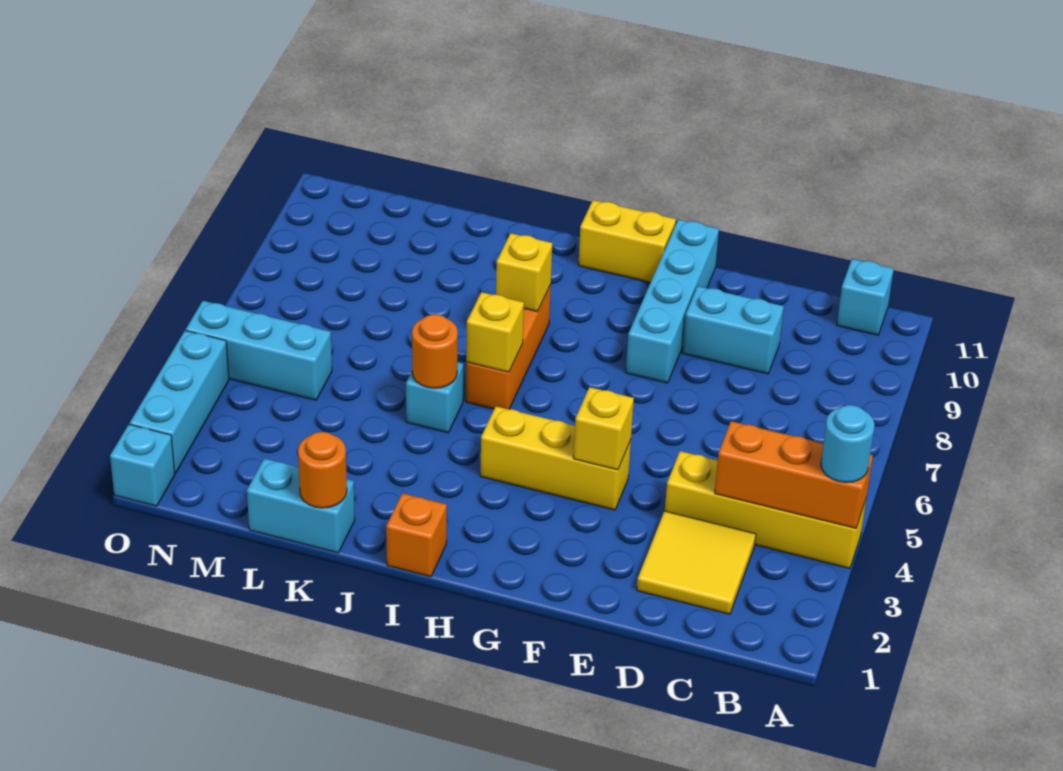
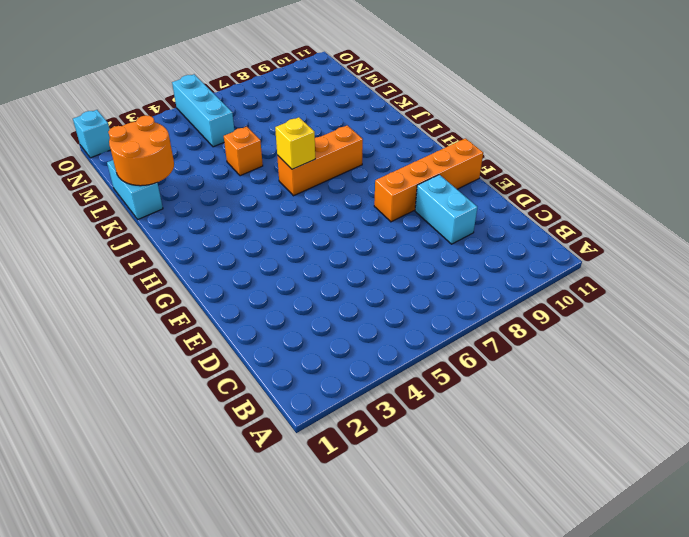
orange brick F8:F11 level 1 -> cyan brick F8:F11 level 1
orange round brick K1:L2 level 2 -> orange round brick K1 level 2
orange brick K5 level 1 -> orange brick I1 level 1
none -> yellow brick A4:D4 level 1
none -> cyan brick B11 level 1
none -> yellow tile C2:D3 level 1

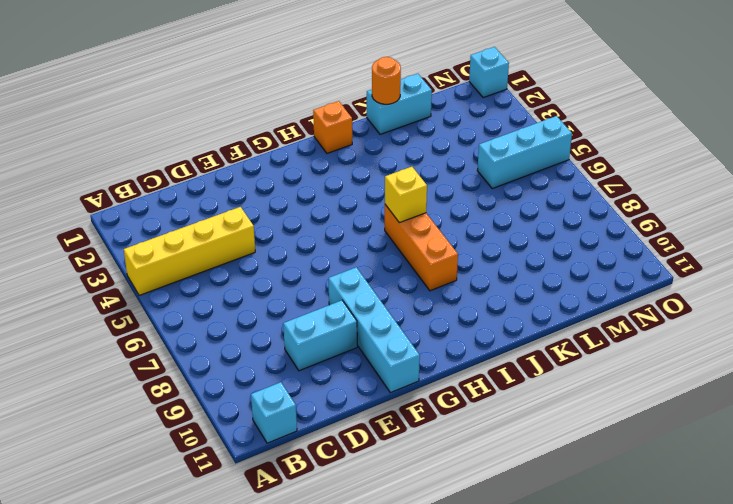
none -> yellow tile C2:D3 level 1
none -> yellow brick F4:H4 level 1
none -> yellow brick G11:H11 level 1

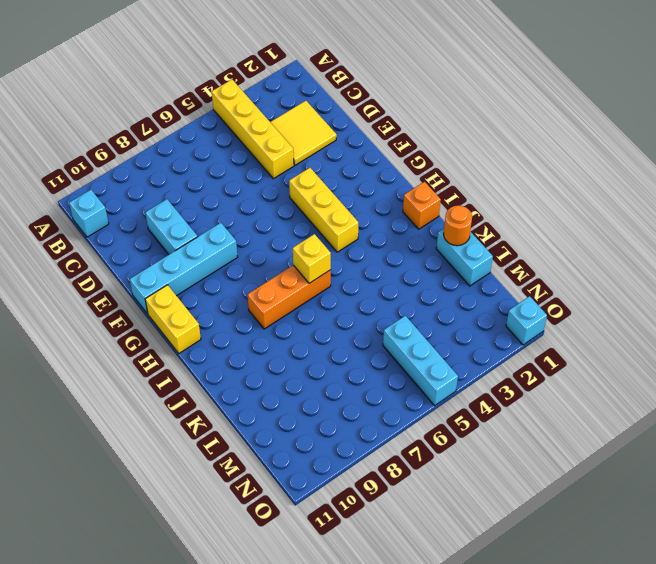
none -> cyan brick J5 level 1
none -> cyan brick O2:O4 level 1
none -> orange brick A4:C4 level 2

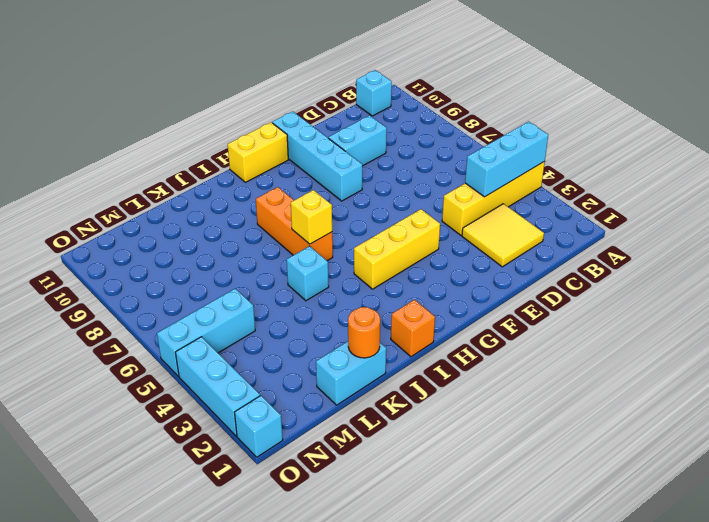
cyan brick A4:C4 level 2 -> orange brick A4:C4 level 2
none -> yellow brick F4 level 2
none -> yellow brick I8 level 2
none -> orange round brick J5 level 2

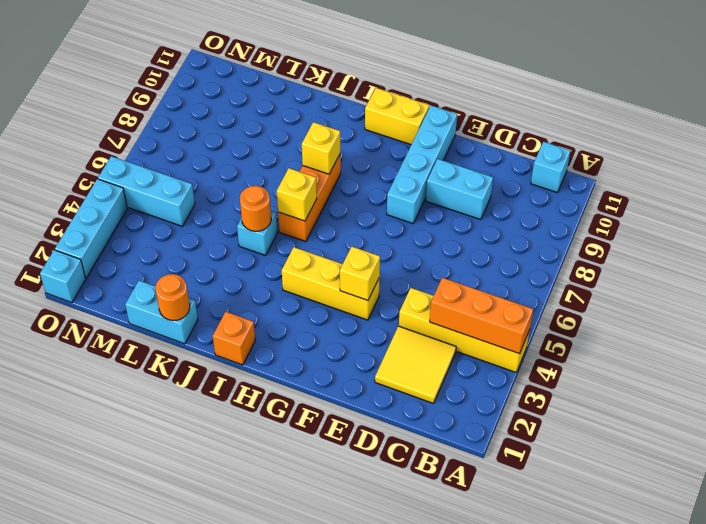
none -> cyan round brick A4 level 3

